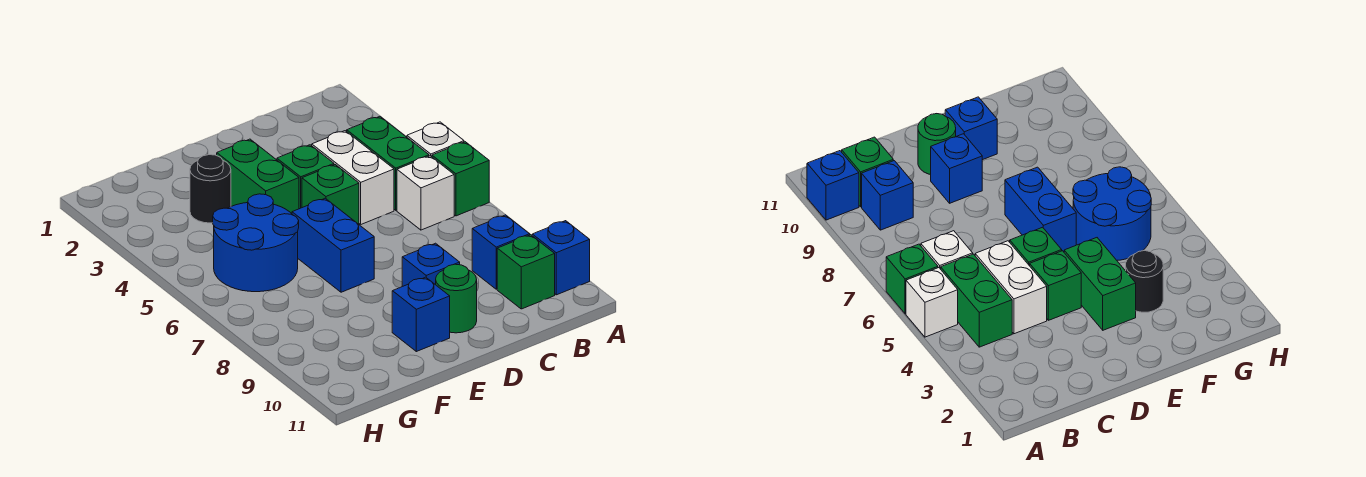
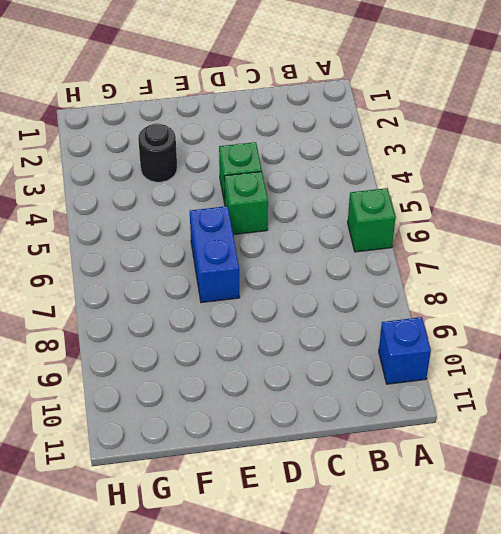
none -> white brick A5 level 1
none -> green brick B4:B5 level 1
none -> white brick B6 level 1

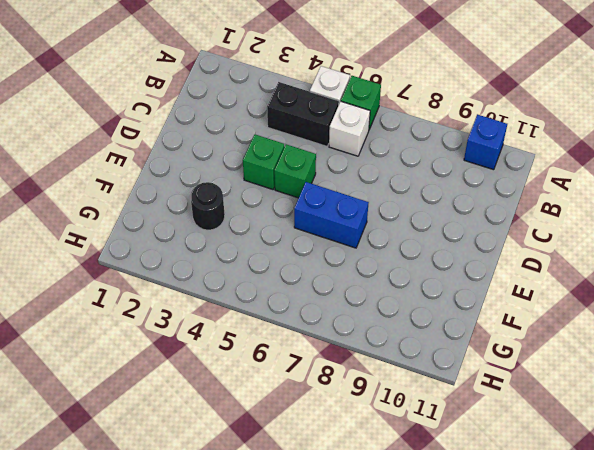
black brick B4:B5 level 1 -> green brick B4:B5 level 1
none -> blue brick B9 level 1
none -> green brick B10 level 1
none -> white brick C4:C5 level 1

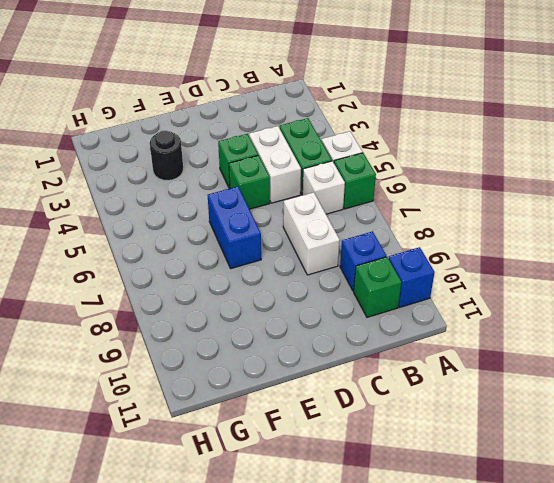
white brick C7:C8 level 1 -> none
none -> blue brick D9 level 1
none -> green round brick D10 level 1
none -> green brick E3:E4 level 1

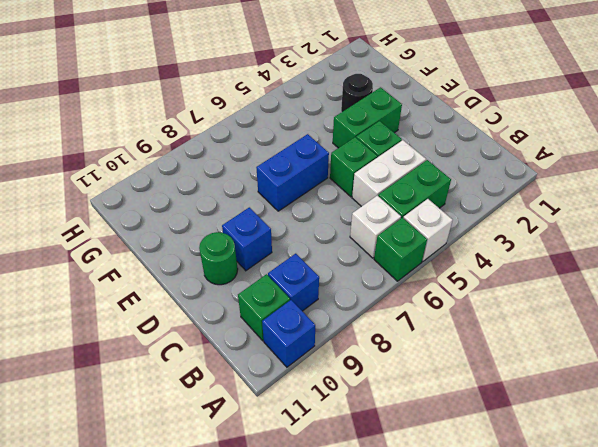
none -> blue brick E10 level 1
none -> blue round brick F5:G6 level 1

